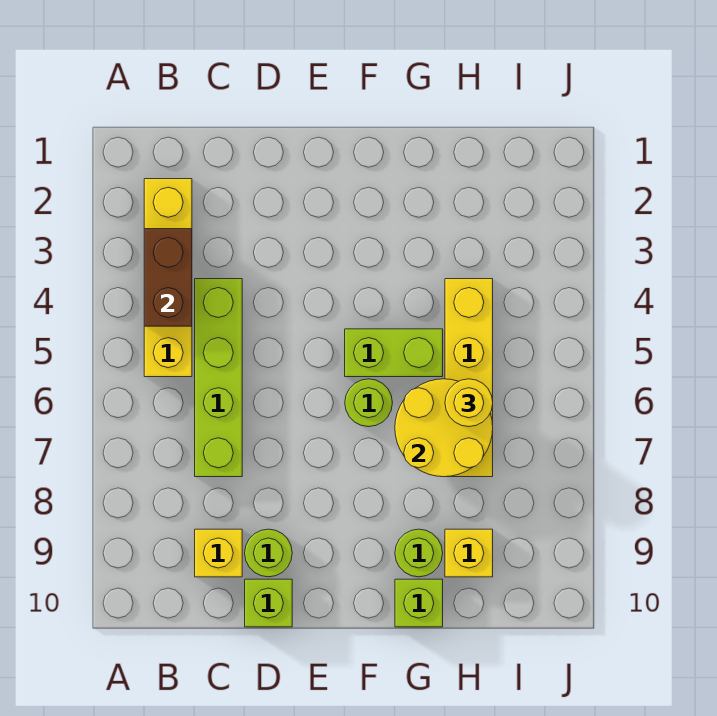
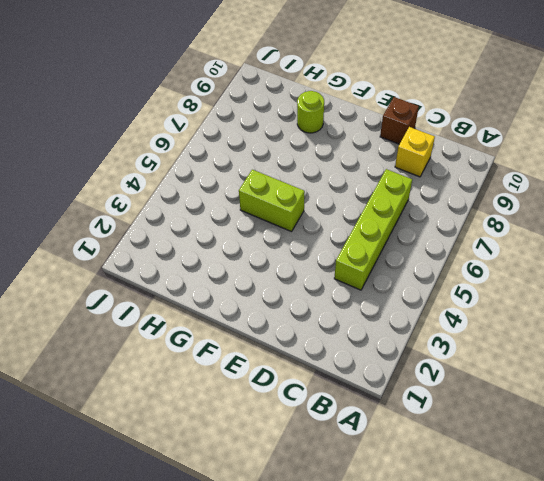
brown brick D10 level 1 -> lime brick D10 level 1
none -> yellow brick B2:B5 level 1
none -> lime round brick D9 level 1
none -> lime round brick F6 level 1

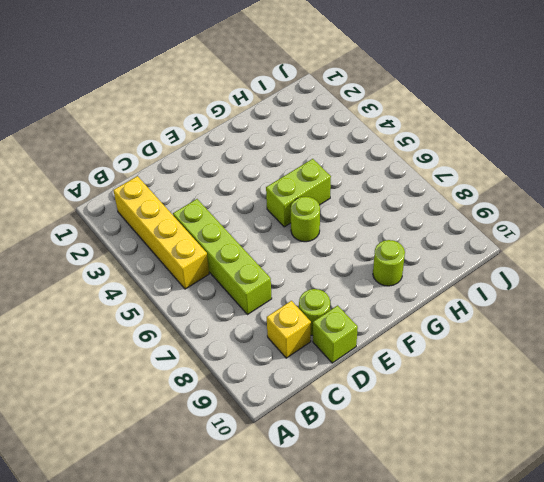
none -> lime brick G10 level 1
none -> yellow brick H4:H7 level 1
none -> yellow brick H9 level 1

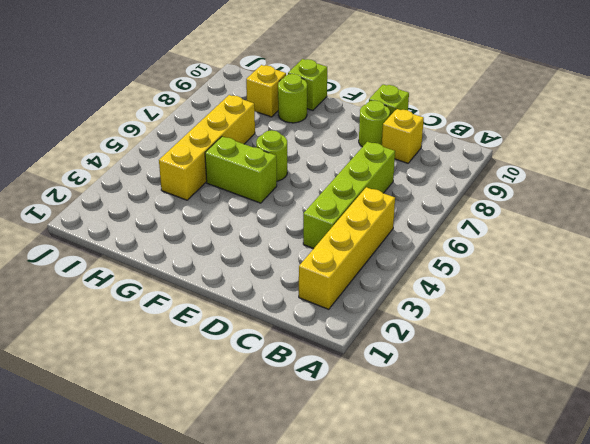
none -> brown brick B3:B4 level 2
none -> yellow round brick G6:H7 level 2
none -> yellow round brick H6 level 3

